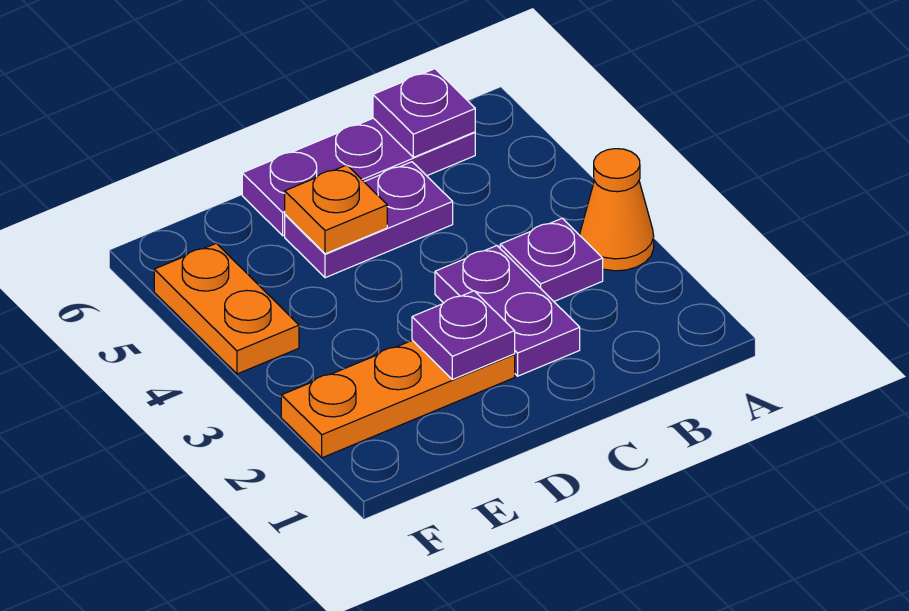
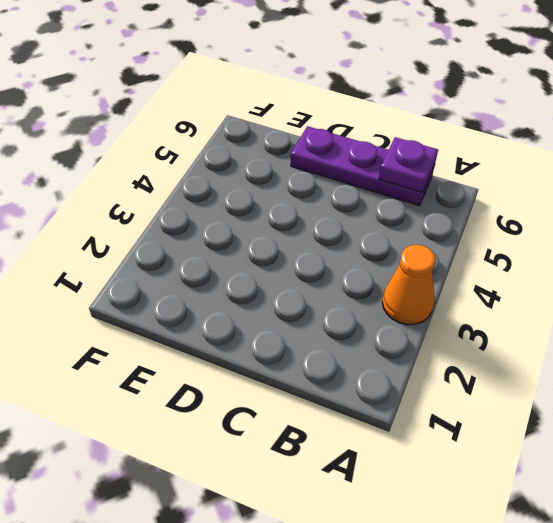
none -> purple plate B3 level 1
none -> purple plate C2:C3 level 1

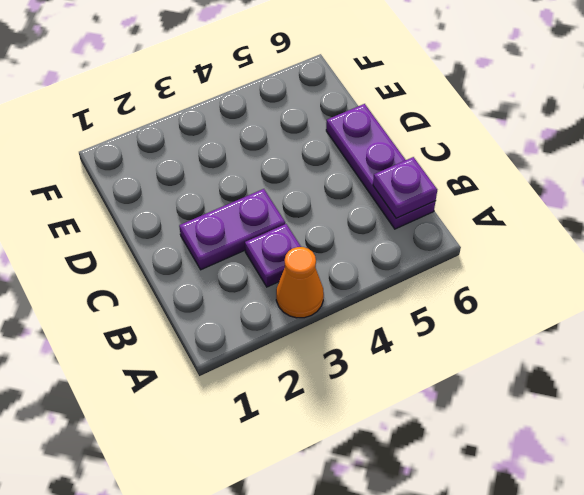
none -> purple plate C5:D5 level 1
none -> orange plate D2:F2 level 1

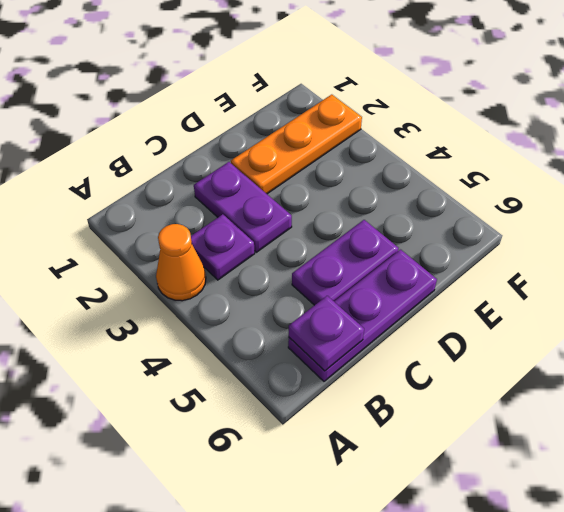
none -> orange plate F4:F5 level 1
none -> purple plate D2 level 2

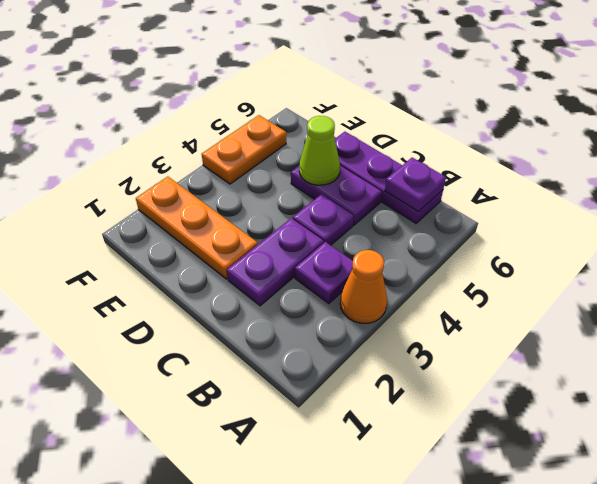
purple plate C4 level 1 -> purple plate D2 level 2
lime cone D5 level 2 -> orange plate D5 level 2

